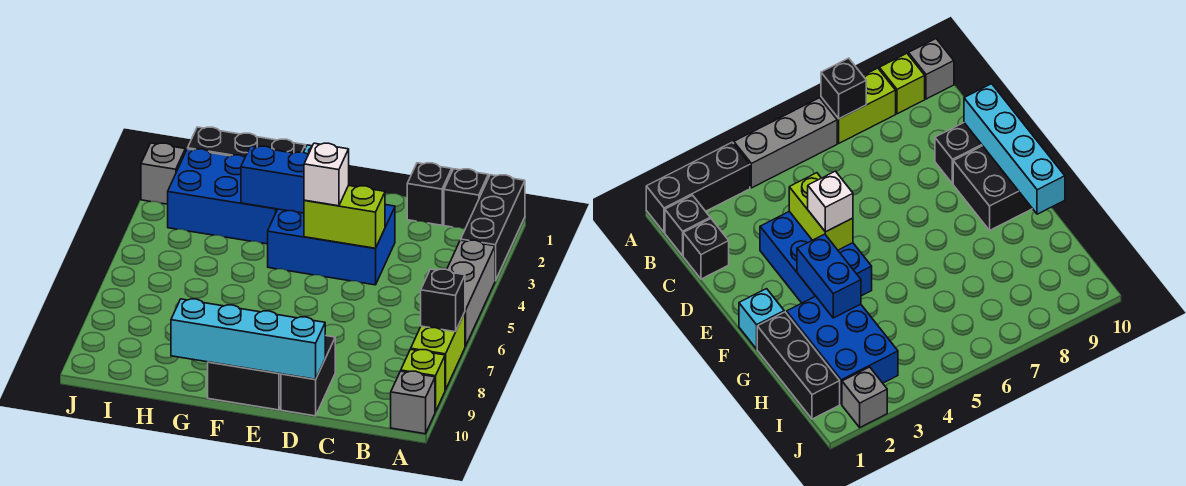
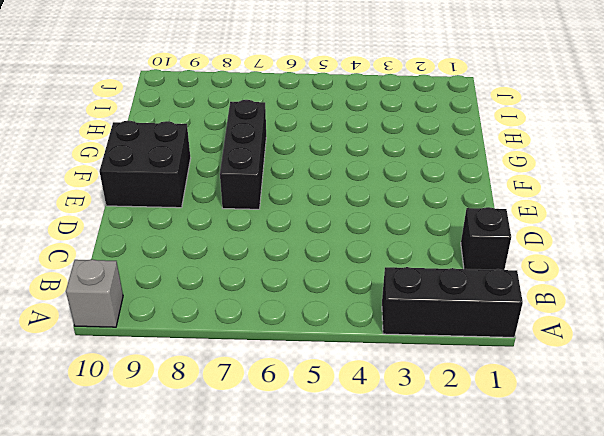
black brick E7:G7 level 1 -> black brick G1:I1 level 1
none -> grey brick A4:A6 level 1
none -> lime brick A7:A8 level 1
none -> lime brick A9 level 1

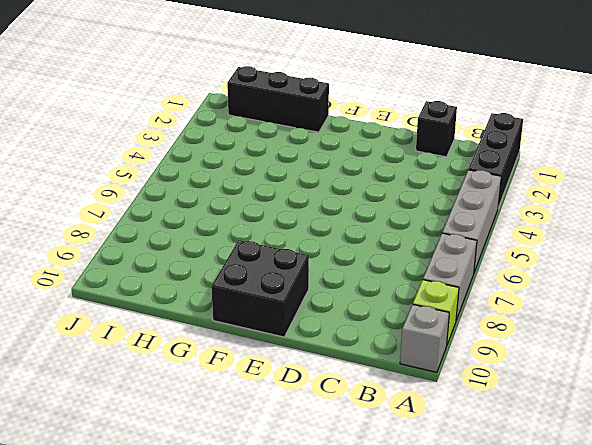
grey brick A7:A8 level 1 -> lime brick A7:A8 level 1
none -> black brick B1 level 1
none -> blue brick D3:F4 level 1
none -> black brick D9:D10 level 1

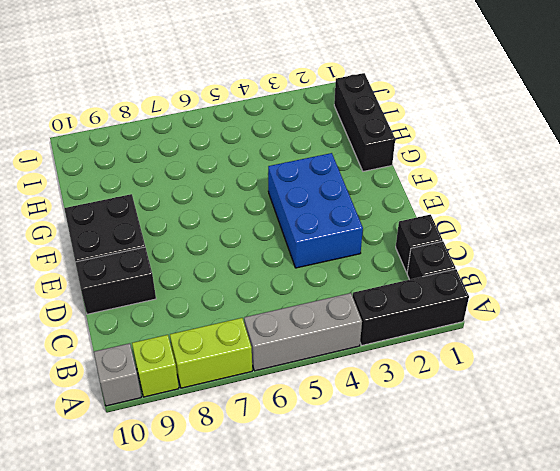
none -> cyan brick F1 level 1
none -> blue brick G2:I3 level 1
none -> grey brick J2 level 1

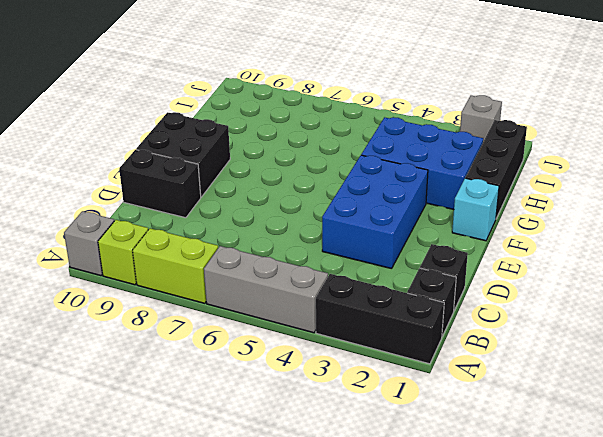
blue brick G2:H4 level 1 -> blue brick G2:I3 level 1
none -> black brick A7 level 2
none -> lime brick D4:E4 level 2
none -> cyan brick D10:G10 level 2

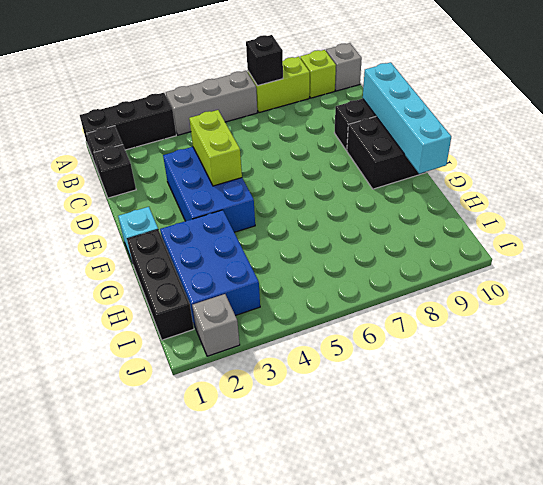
none -> blue brick F3:G3 level 2
none -> white brick E4 level 3

